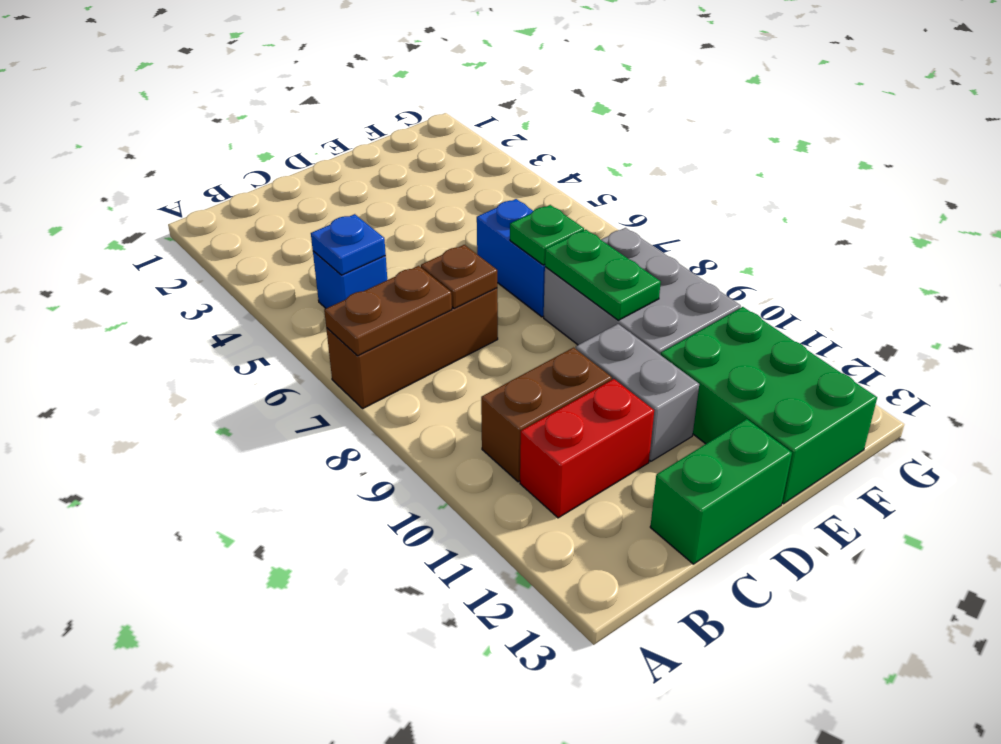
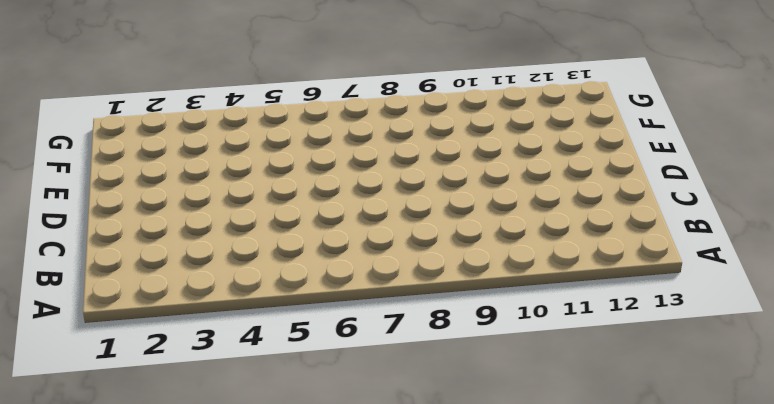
none -> brown brick A7:C7 level 1
none -> blue brick B5 level 1
none -> brown brick B10:C10 level 1

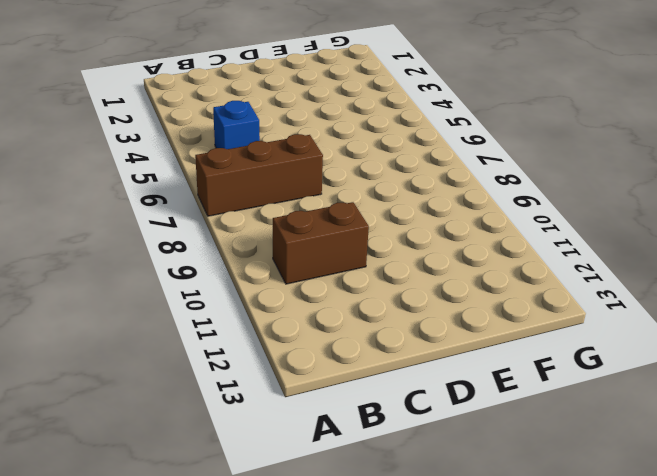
none -> red brick B11:C11 level 1
none -> green brick C13:D13 level 1
none -> grey brick D10:D11 level 1

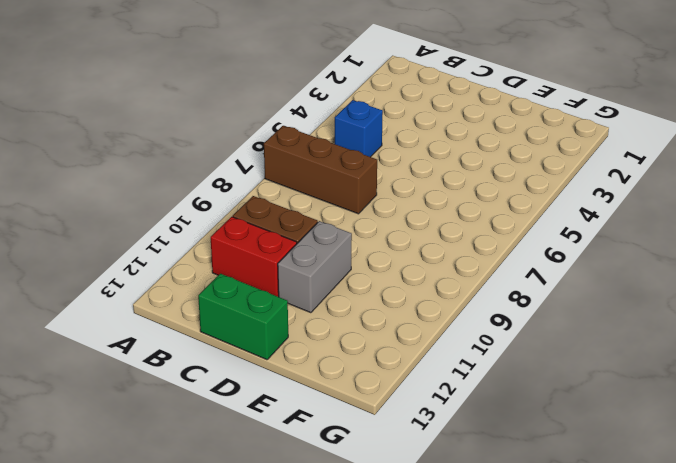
none -> blue brick E6:E7 level 1
none -> grey brick E8:F10 level 1
none -> green brick E11:F13 level 1

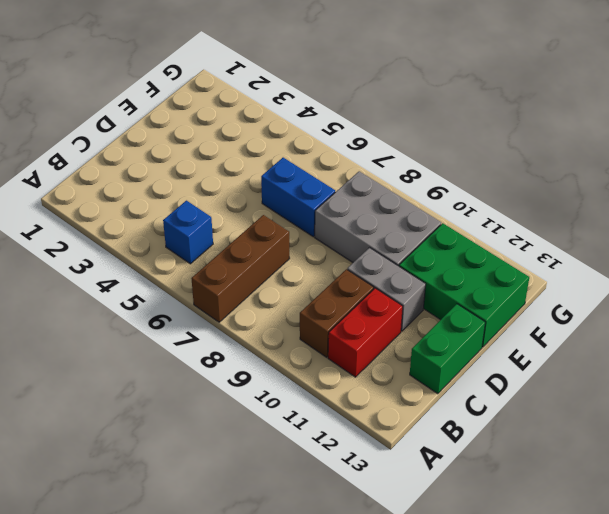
none -> brown plate A7:B7 level 2
none -> blue plate B5 level 2
none -> brown plate C7 level 2

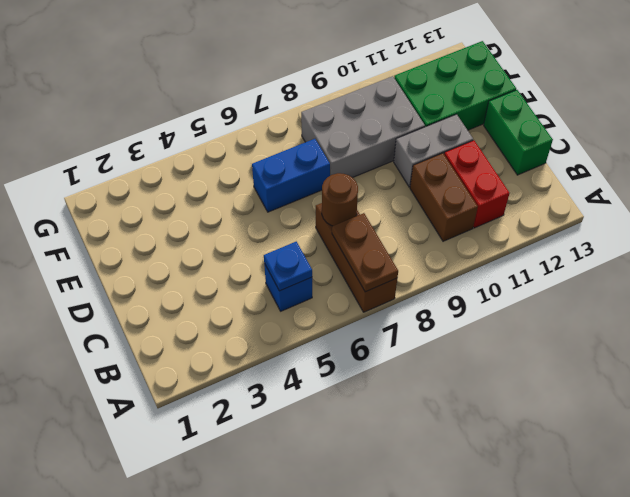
brown round brick C7 level 2 -> brown plate C7 level 2
none -> green plate E7 level 2
none -> green plate E8:E9 level 2

